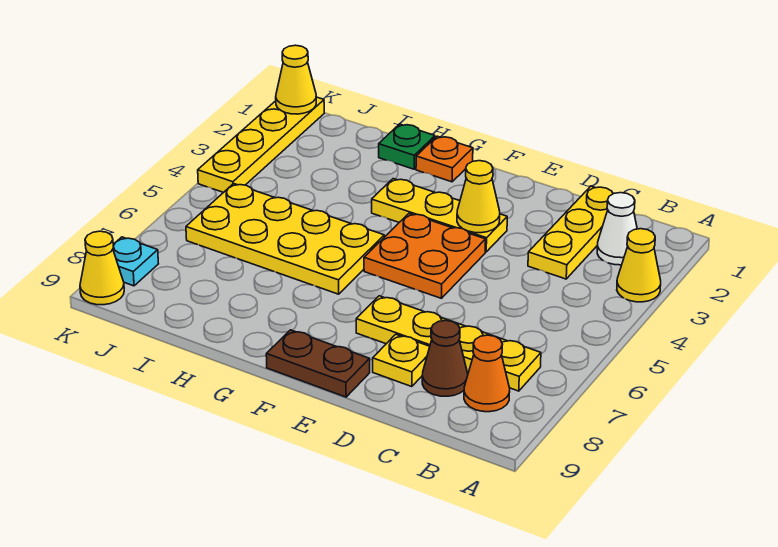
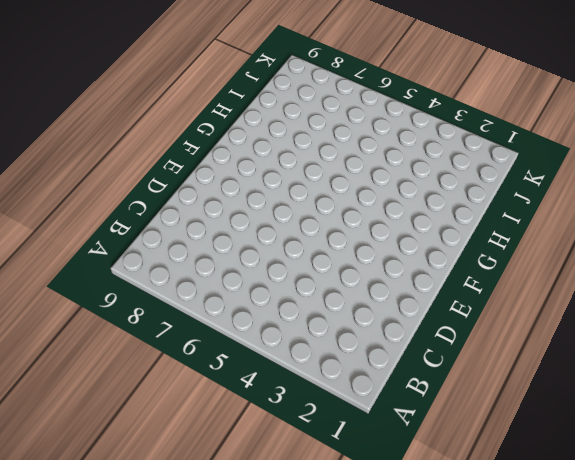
none -> yellow cone A3 level 1
none -> white cone B2 level 1
none -> yellow plate B7:E7 level 1

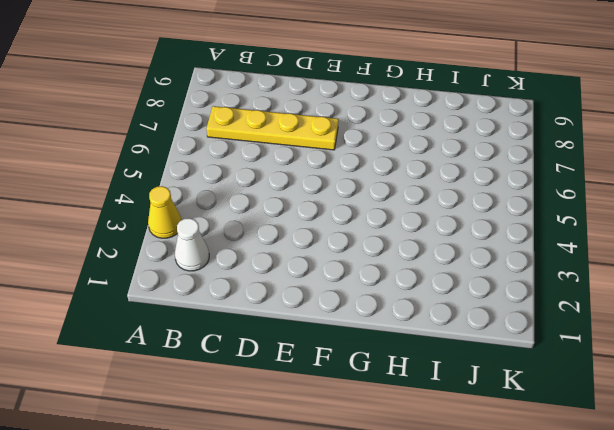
none -> orange cone B8 level 1
none -> yellow plate C1:C3 level 1
none -> brown cone C8 level 1

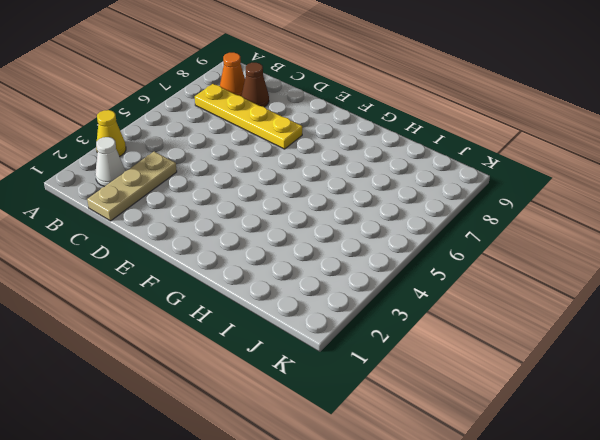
tan plate C1:C3 level 1 -> yellow plate C1:C3 level 1
none -> yellow plate D8 level 1
none -> yellow plate E3:G3 level 1
none -> orange plate E4:F5 level 1

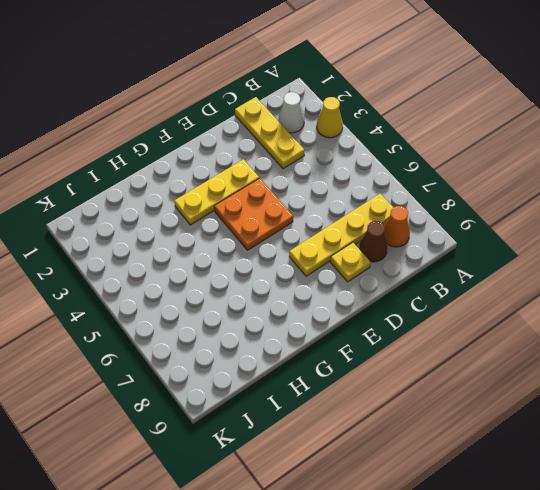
none -> brown plate E9:F9 level 1
none -> orange plate G1 level 1
none -> yellow plate G5:J6 level 1

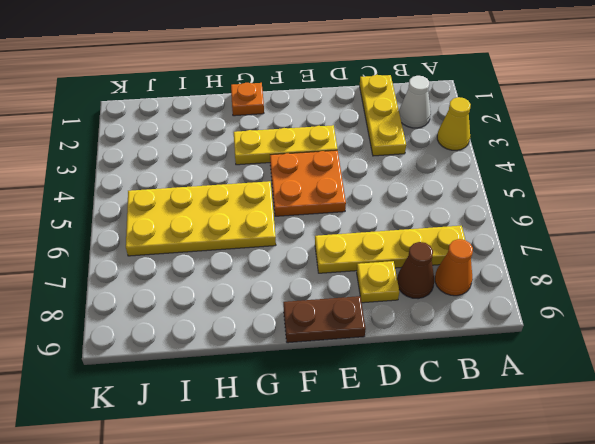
none -> green plate H1 level 1
none -> yellow plate K1:K4 level 1
none -> cyan plate K8 level 1

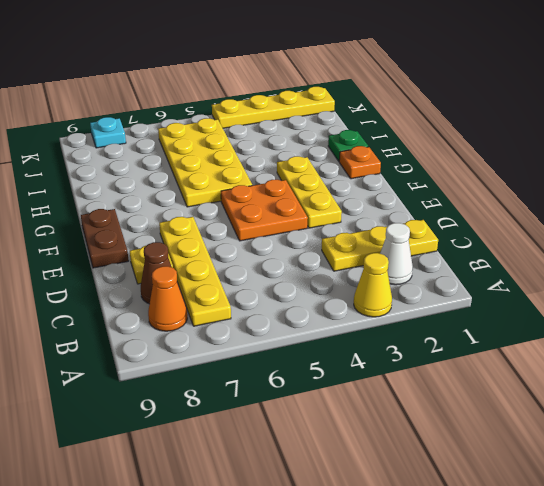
none -> yellow cone K9 level 1
none -> yellow cone E3 level 2
none -> yellow cone K1 level 2

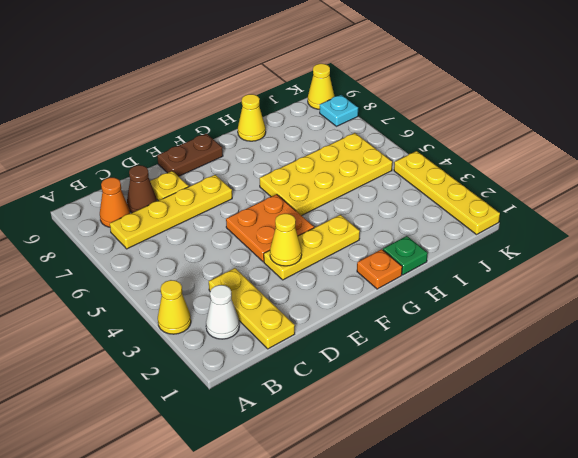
yellow cone H9 level 1 -> yellow cone K1 level 2

